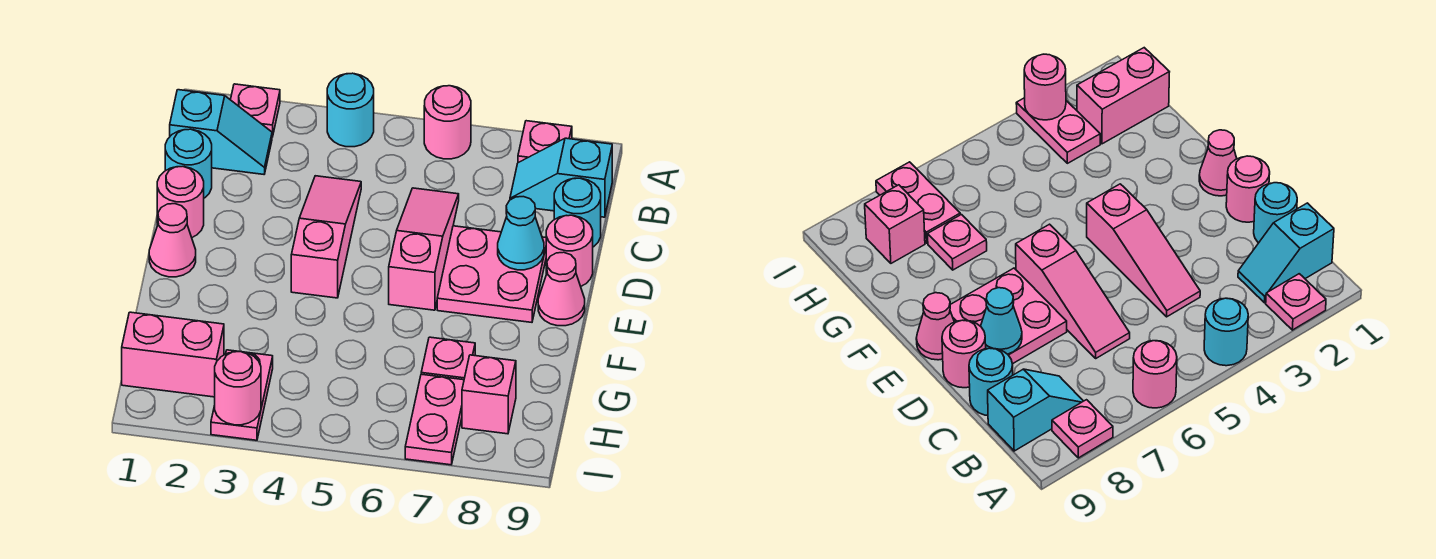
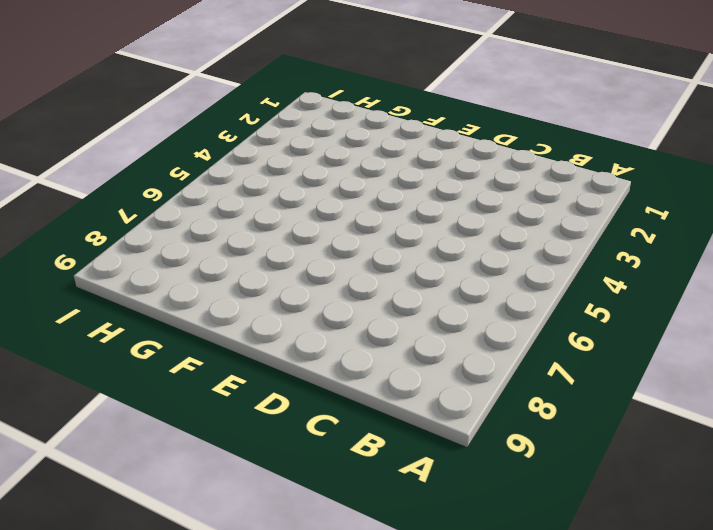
none -> pink plate A2 level 1
none -> cyan round brick A4 level 1
none -> pink round brick A6 level 1

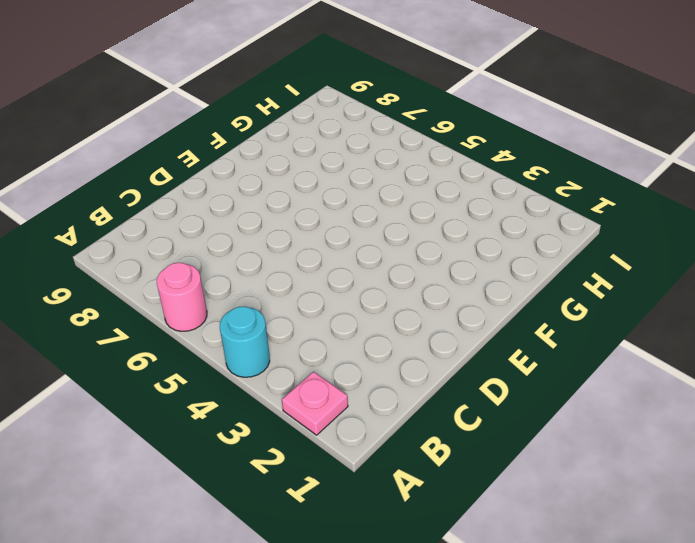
none -> pink plate A8 level 1
none -> cyan slope B1:B2 level 1 top 1
none -> cyan slope B8:B9 level 1 top 9

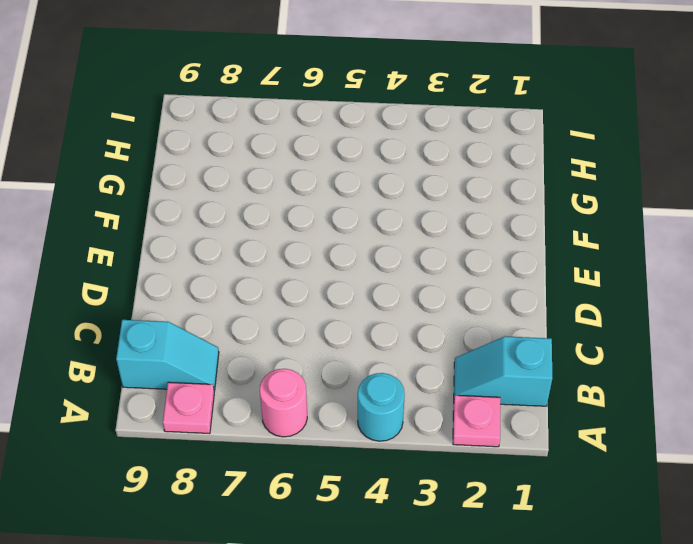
none -> cyan round brick C1 level 1
none -> pink slope C4:E4 level 1 top E
none -> pink slope C6:E6 level 1 top E

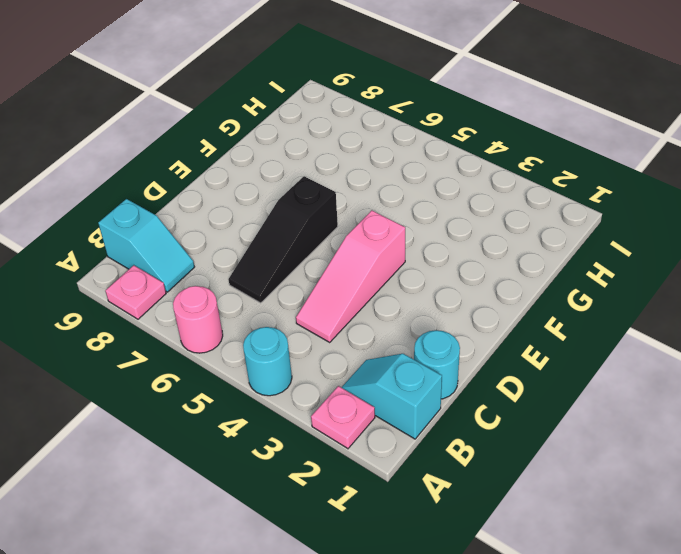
black slope C6:E6 level 1 top E -> pink slope C6:E6 level 1 top E
none -> cyan round brick C9 level 1
none -> pink round brick D1 level 1
none -> pink plate D7:E8 level 1

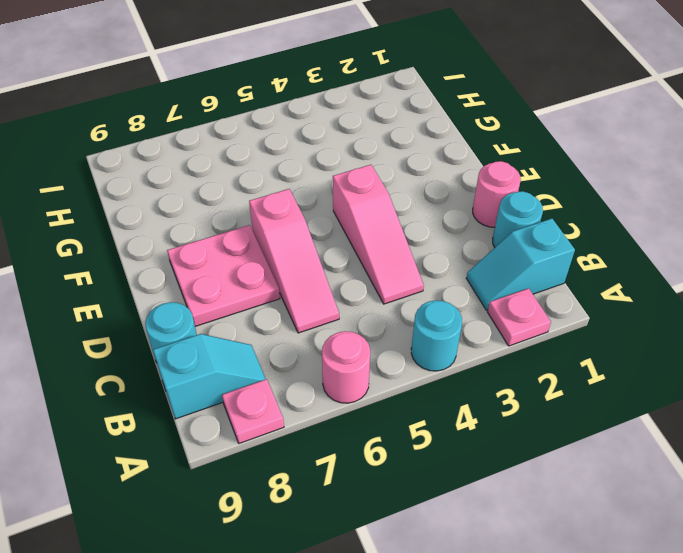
none -> pink round brick D9 level 1
none -> pink cone E1 level 1
none -> pink cone E9 level 1

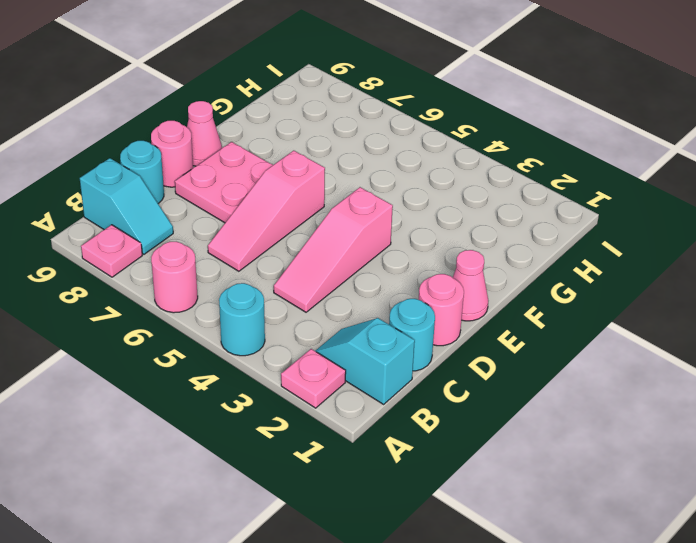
none -> pink plate G7 level 1
none -> pink brick H1:H2 level 1
none -> pink plate H3:I3 level 1

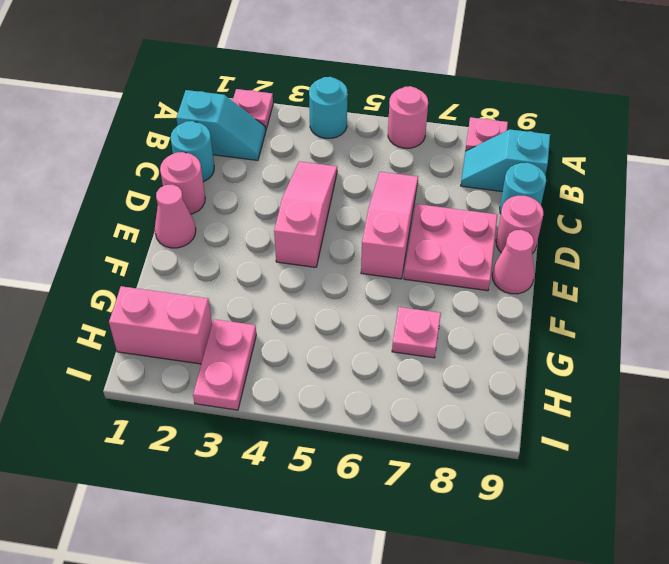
none -> pink plate H7:I7 level 1
none -> pink brick H8 level 1
none -> cyan cone D8 level 2

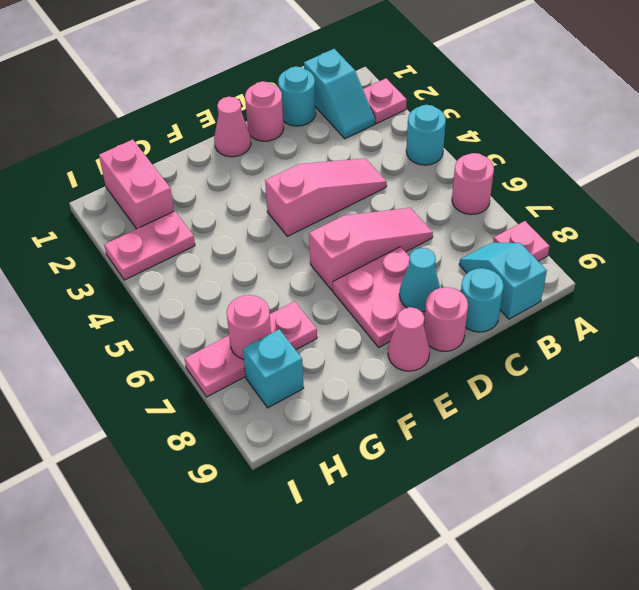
pink round brick H7 level 2 -> pink round brick I3 level 2
cyan brick H8 level 1 -> pink brick H8 level 1

